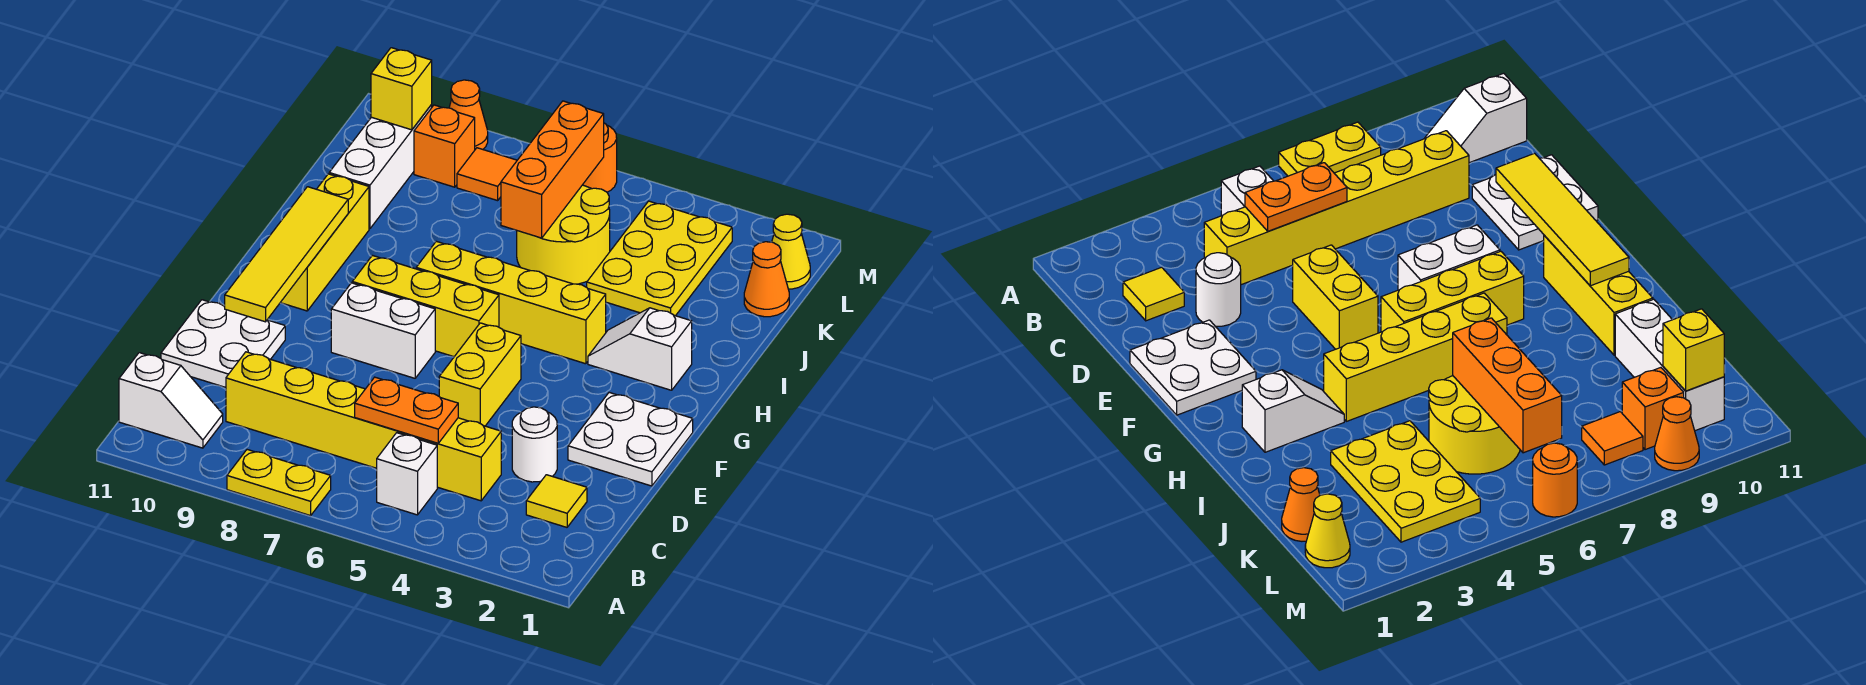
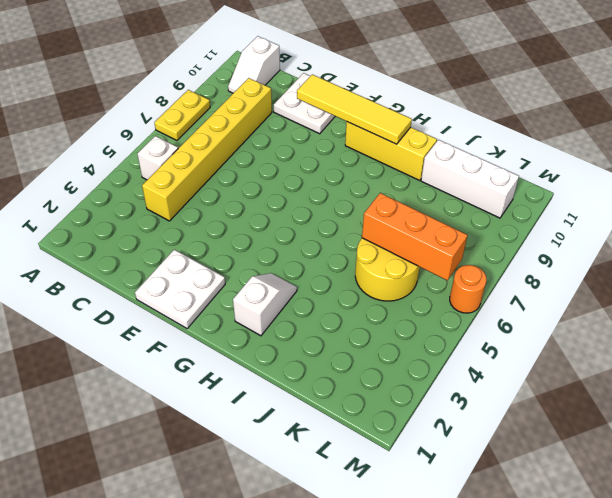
none -> yellow tile C2 level 1
none -> white round brick D3 level 1
none -> yellow brick E5:F5 level 1

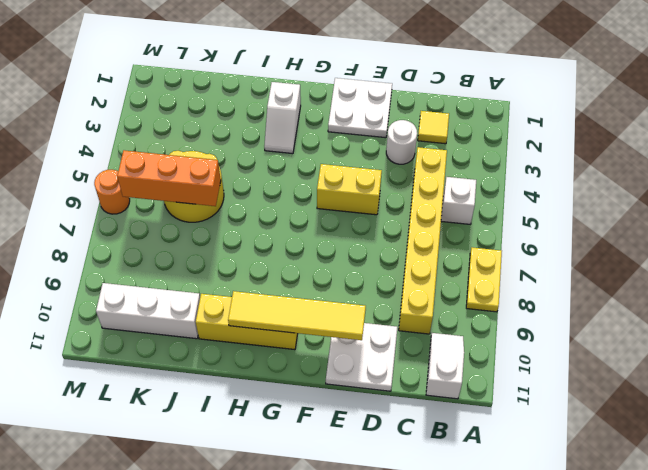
none -> white brick F7:F8 level 1
none -> yellow brick G6:G8 level 1
none -> yellow brick H4:H7 level 1

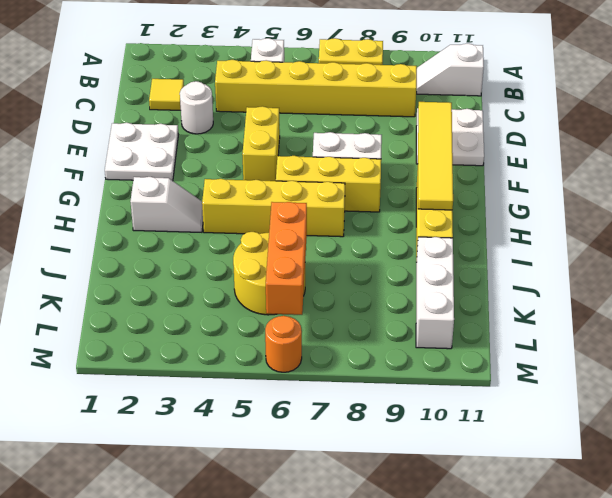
none -> yellow plate J3:L4 level 1
none -> orange cone K1 level 1
none -> yellow cone L1 level 1

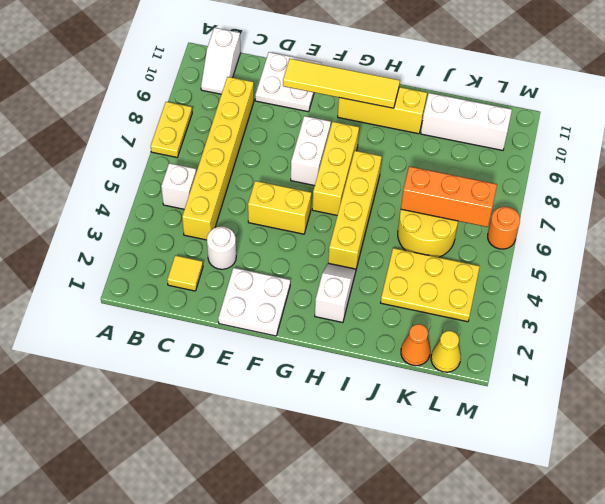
none -> orange tile L8 level 1
none -> orange brick L9 level 1
none -> orange cone M9 level 1

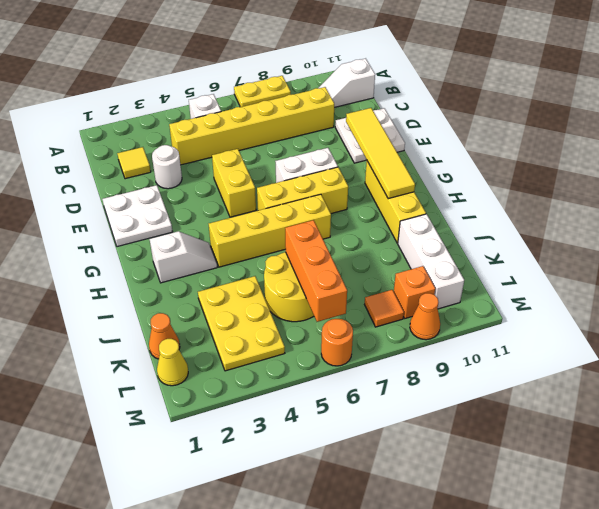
none -> orange plate C5:C6 level 2
none -> yellow brick L10 level 2

